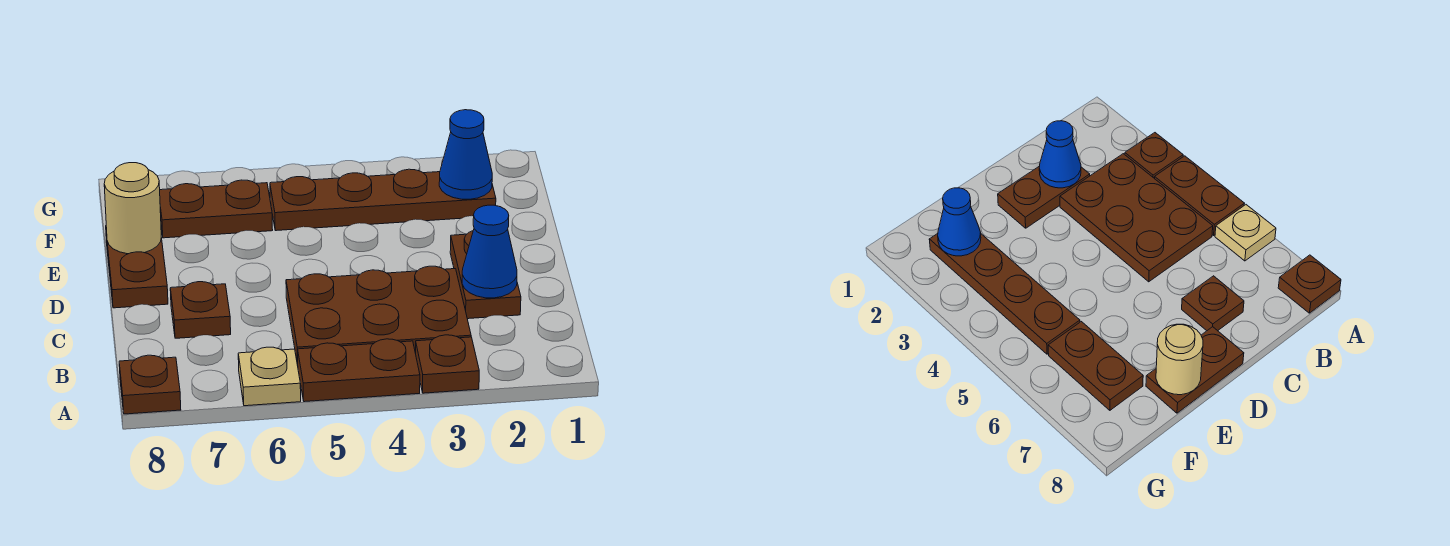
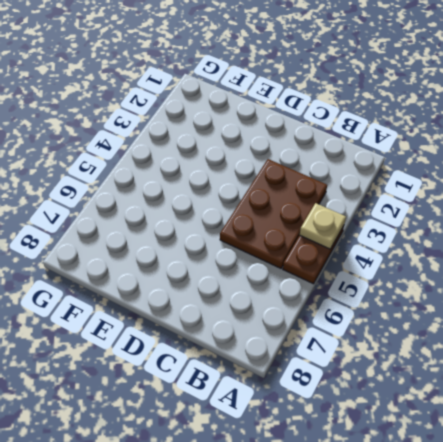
tan plate A4 level 2 -> tan plate A6 level 1
none -> brown plate A3 level 1
none -> brown plate A8 level 1
none -> brown plate C2:D2 level 1

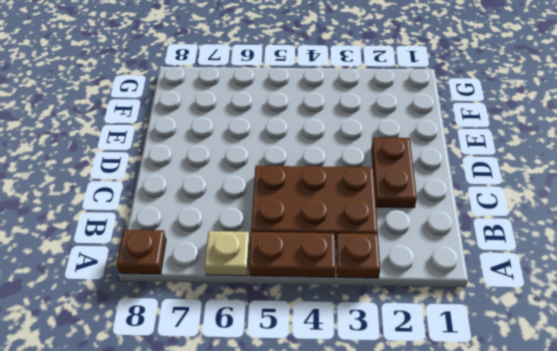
none -> brown plate C7 level 1
none -> brown plate D8:E8 level 1
none -> brown plate F2:F5 level 1

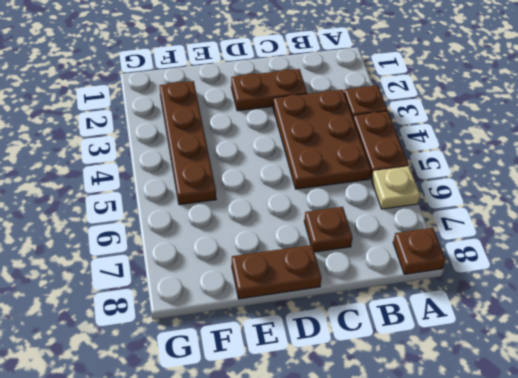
none -> brown plate F6:F7 level 1
none -> blue cone C2 level 2
none -> tan round brick E8 level 2

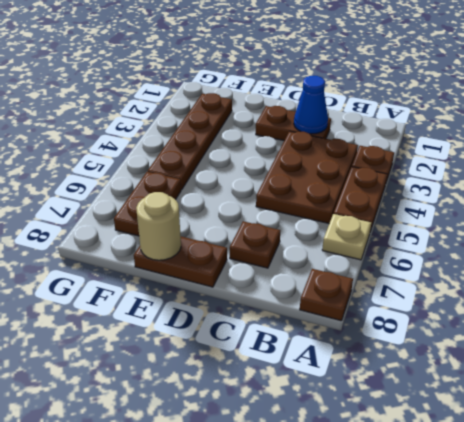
none -> blue cone F2 level 2

